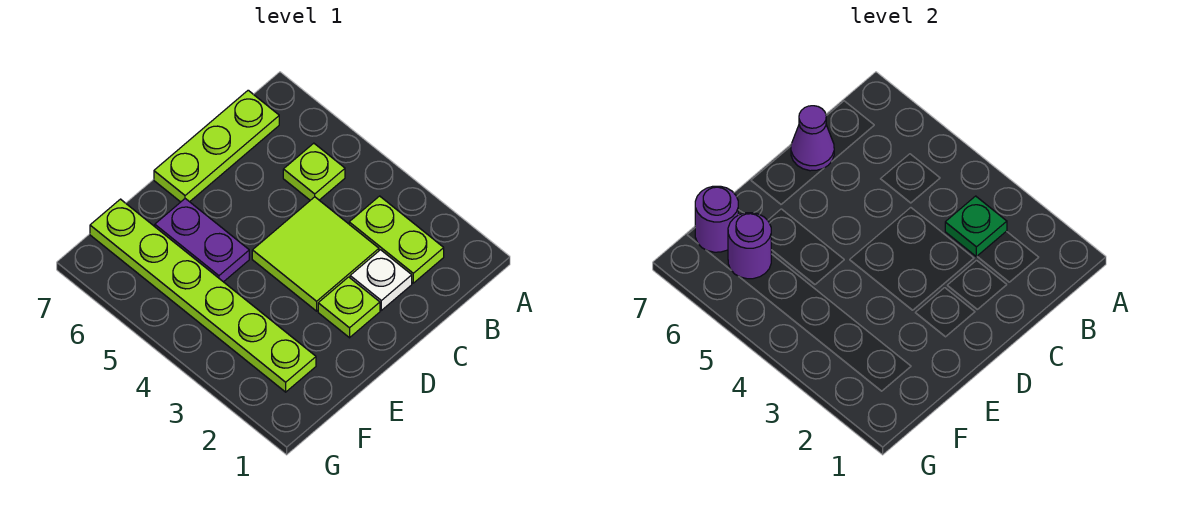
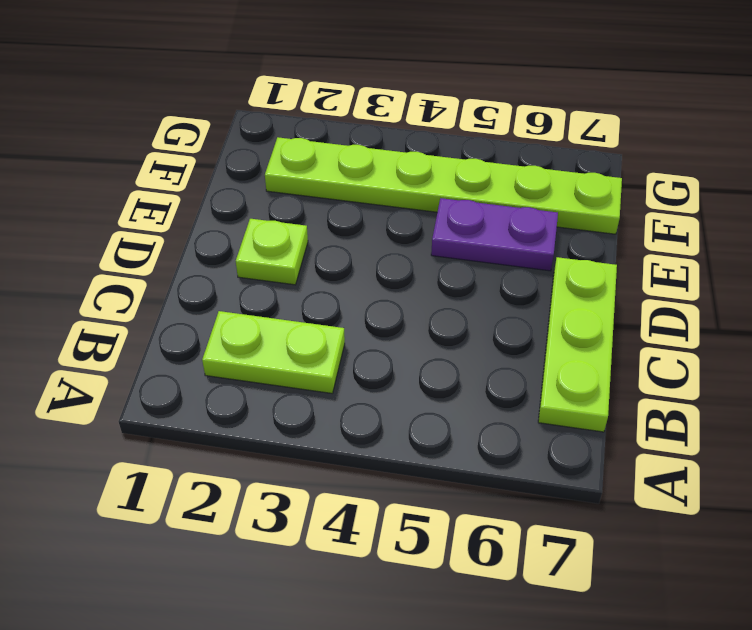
none -> lime plate B5 level 1
none -> white plate C2 level 1
none -> lime tile C3:D4 level 1

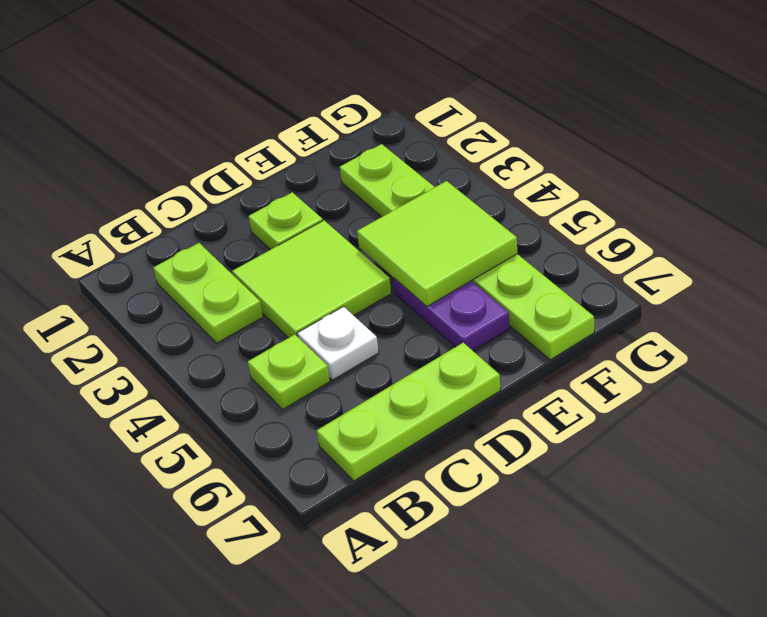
white plate C5 level 1 -> white plate C2 level 1
lime tile E4:F5 level 2 -> none
none -> green plate B3 level 2
none -> purple cone C7 level 2
none -> purple round brick F6 level 2

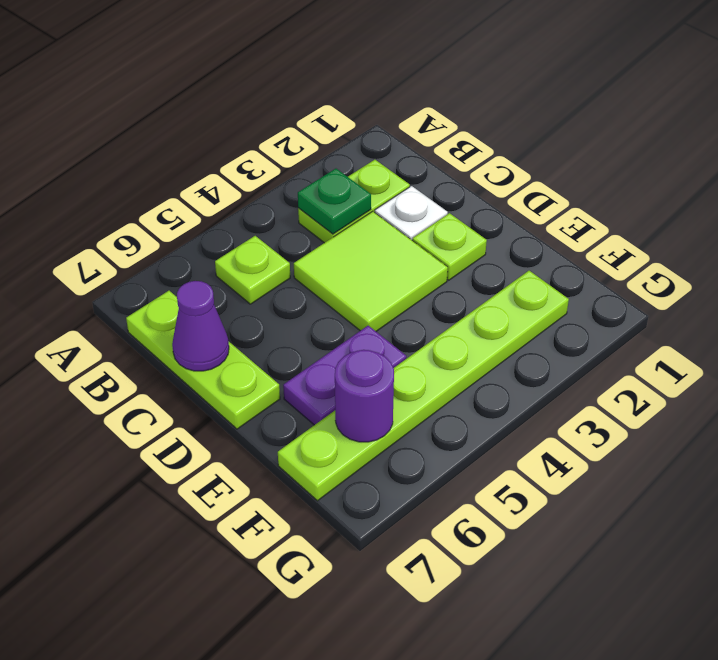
none -> purple round brick F7 level 2

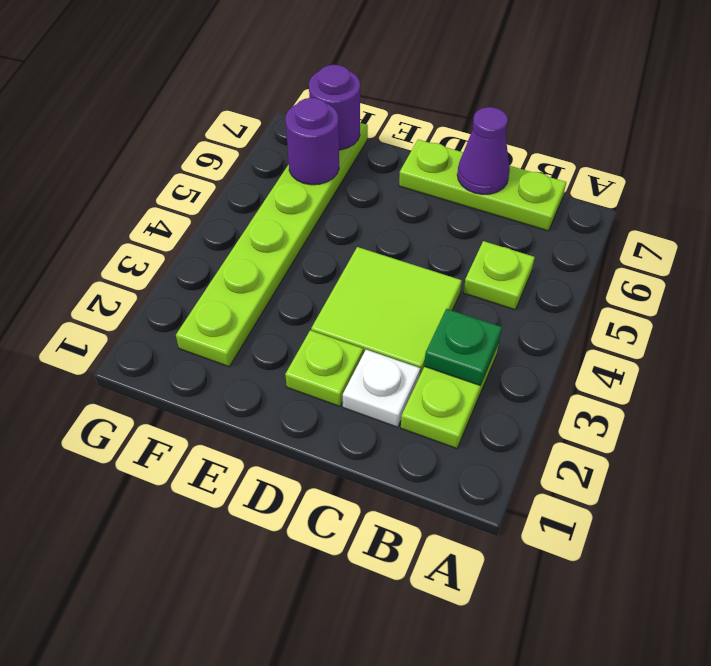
none -> purple plate E5:E6 level 1

